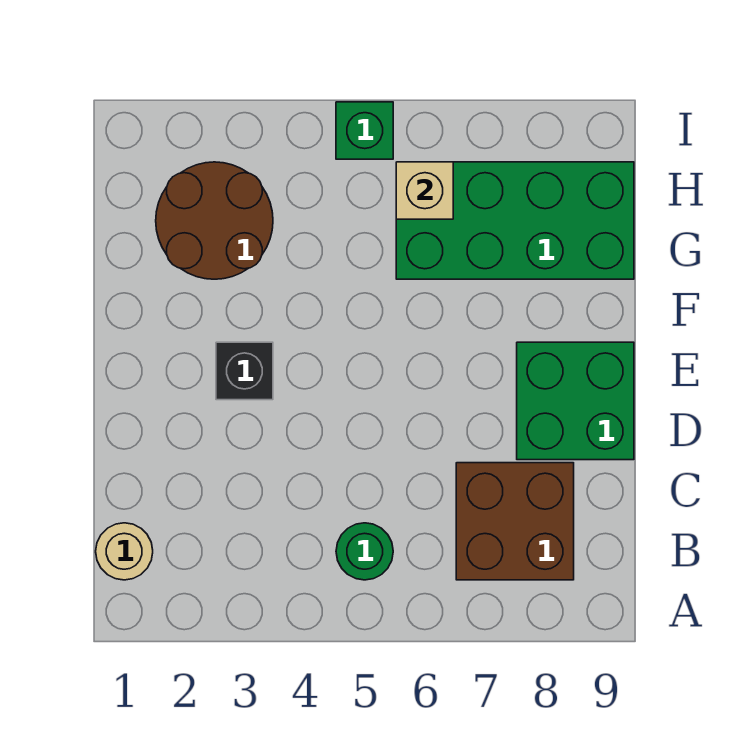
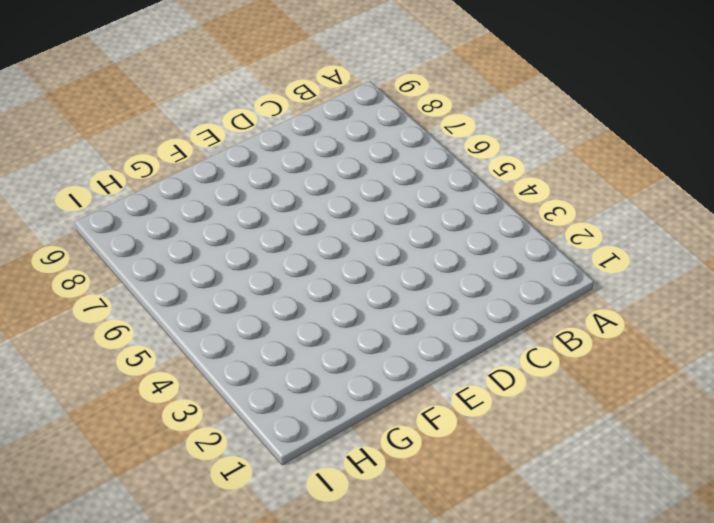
none -> tan round brick B1 level 1
none -> green round brick B5 level 1

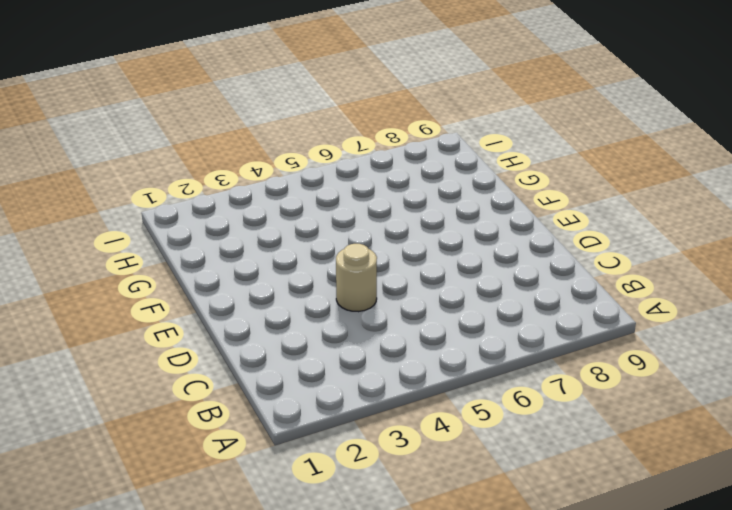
tan round brick D4 level 1 -> tan round brick B1 level 1
none -> green round brick B5 level 1
none -> brown brick B7:C8 level 1

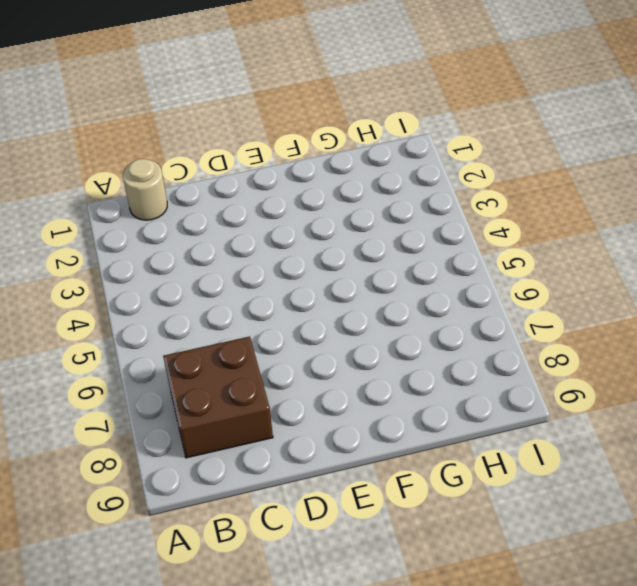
none -> green round brick B5 level 1
none -> green brick D8:E9 level 1

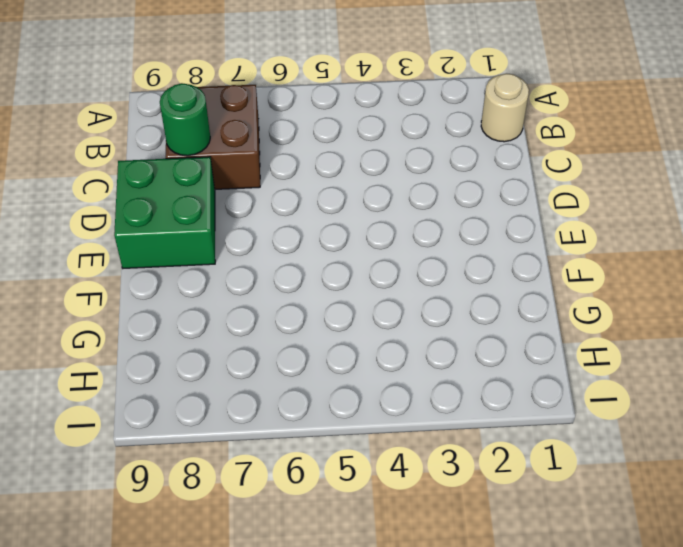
green round brick C8 level 2 -> green round brick B5 level 1
none -> black brick E3 level 1
none -> brown round brick G2:H3 level 1

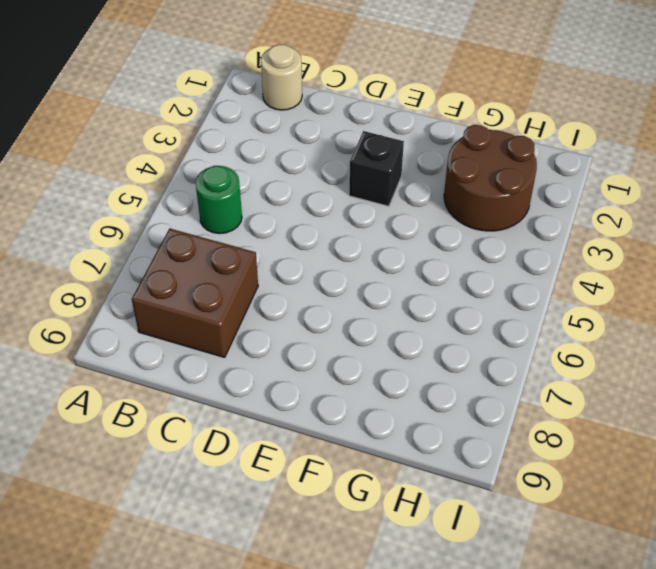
none -> green brick D8:E9 level 1
none -> green brick G6:H9 level 1

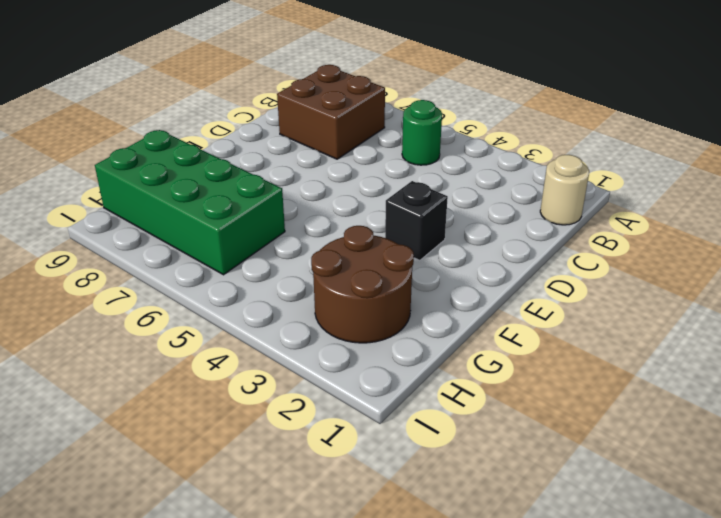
none -> green brick D8:E9 level 1
none -> green brick I5 level 1

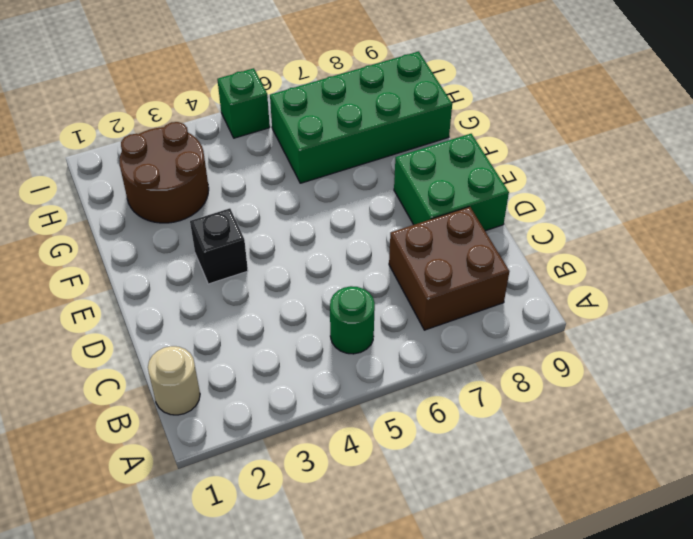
none -> tan brick H6 level 2

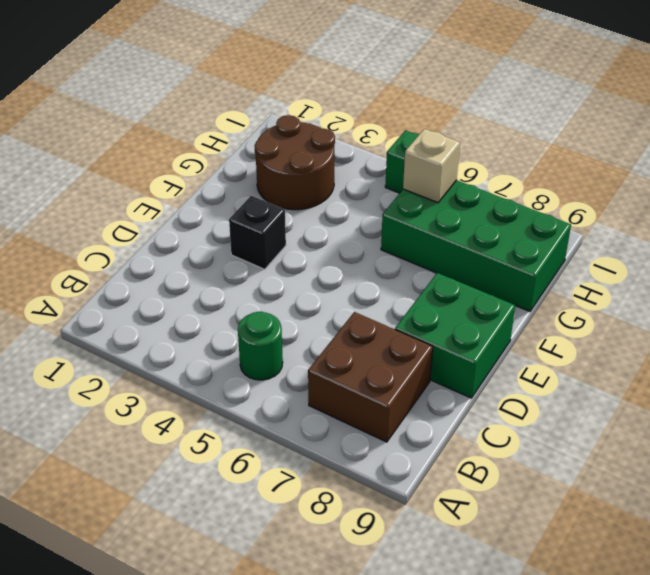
none -> tan round brick B1 level 1

